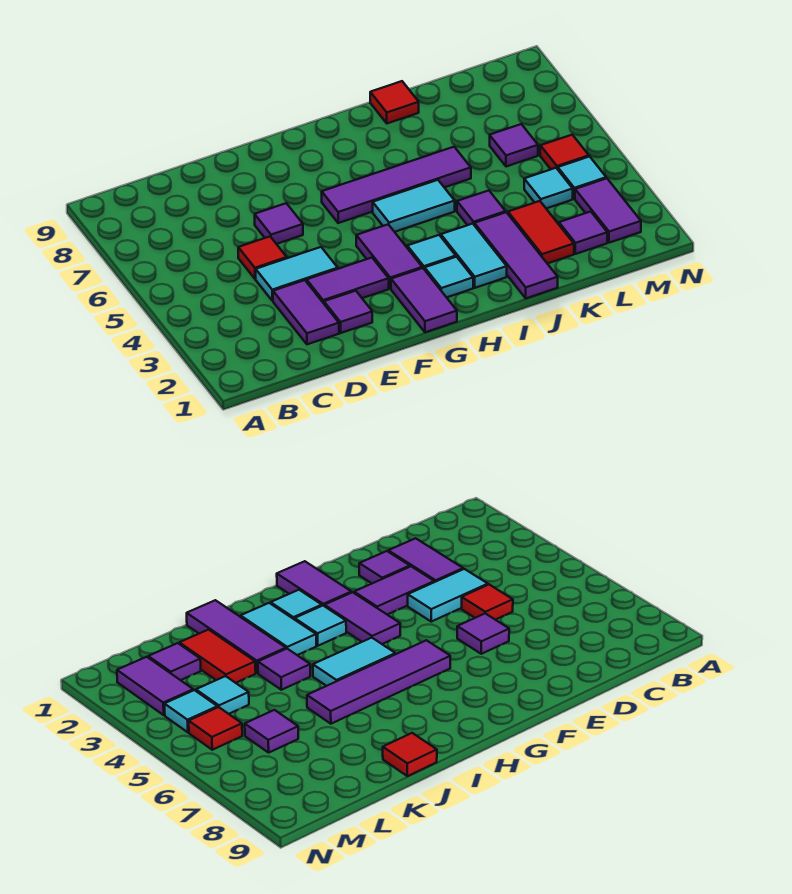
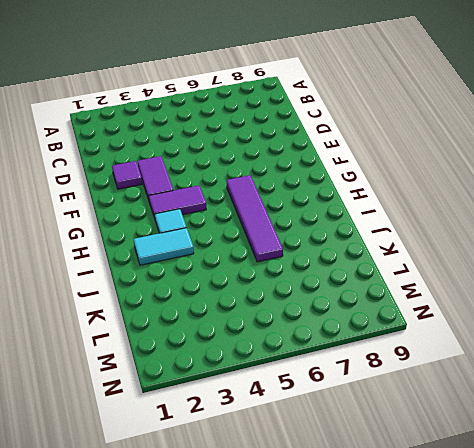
none -> purple tile D2:D3 level 1
none -> cyan tile D4:E4 level 1
none -> red tile D5 level 1

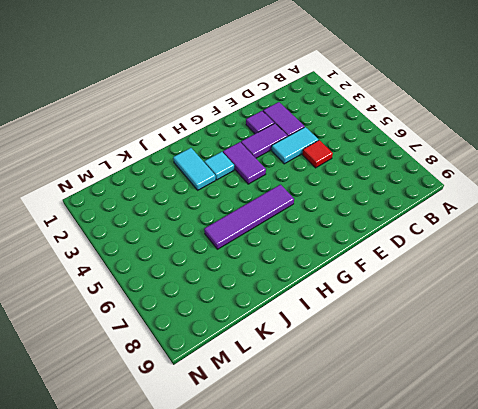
none -> purple tile E6 level 1
none -> purple tile G1:G2 level 1
none -> cyan tile H2 level 1

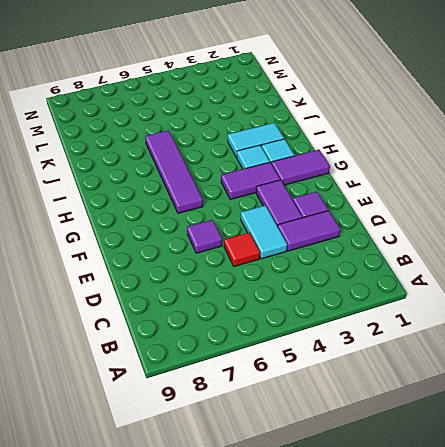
none -> cyan tile H5:I5 level 1
none -> purple tile J1:J3 level 1
none -> purple tile J4 level 1

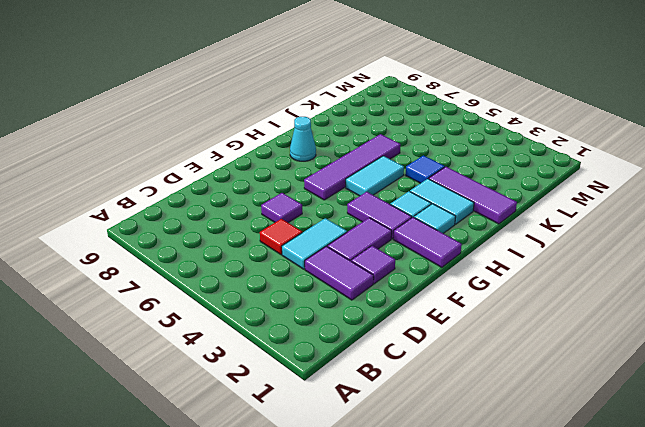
cyan cone H8 level 1 -> none
blue tile J4 level 1 -> purple tile J4 level 1
none -> red tile J9 level 1
none -> red tile K2:K3 level 1
none -> purple tile L2 level 1

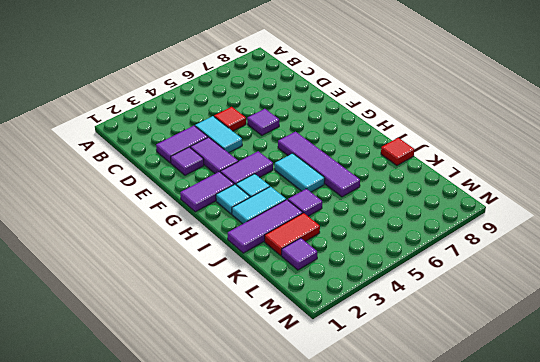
none -> cyan tile L4 level 1
none -> purple tile L6 level 1
none -> purple tile M2:M3 level 1

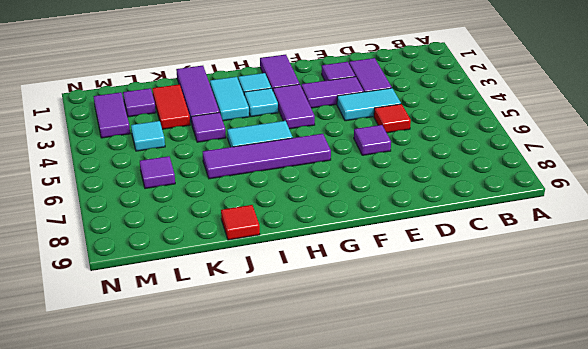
none -> cyan tile M4 level 1
none -> red tile M5 level 1

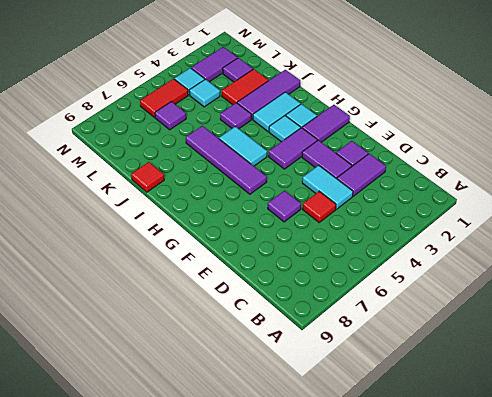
red tile M5:M6 level 1 -> red tile M5 level 1

